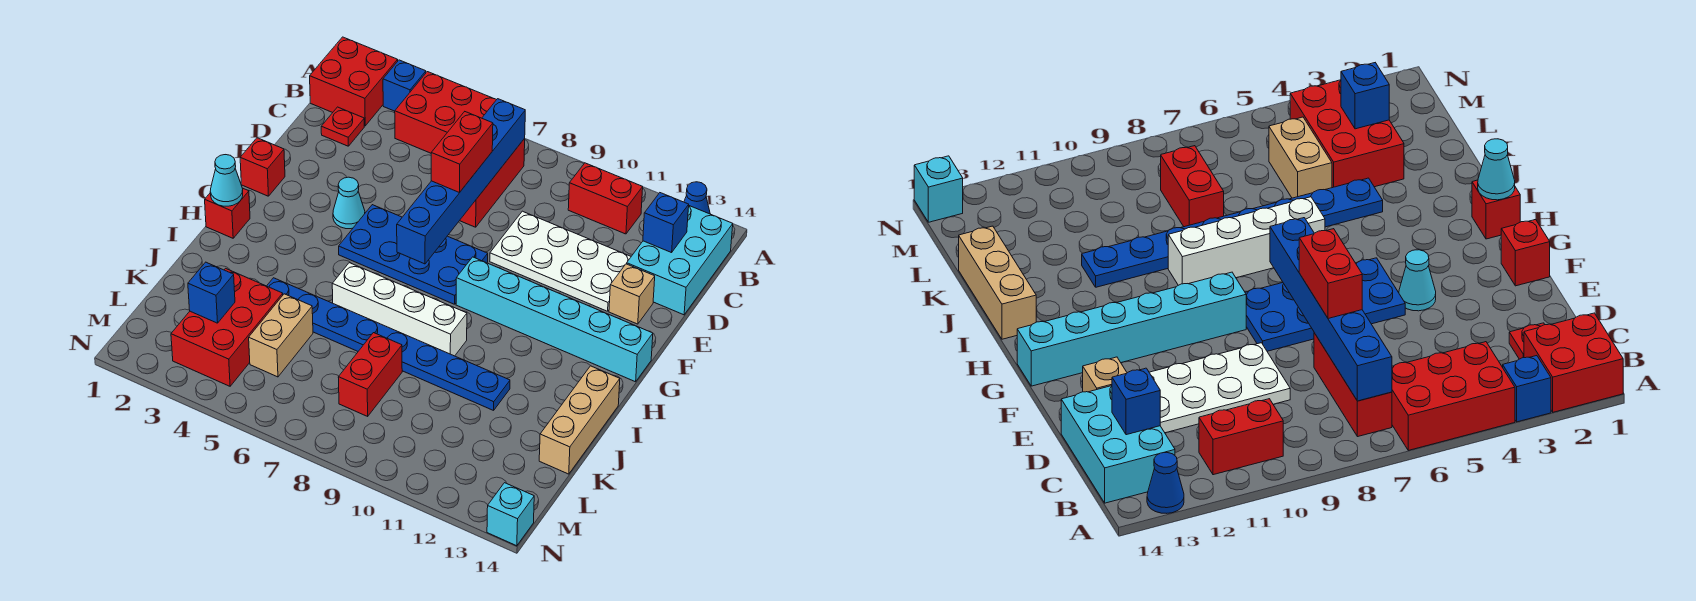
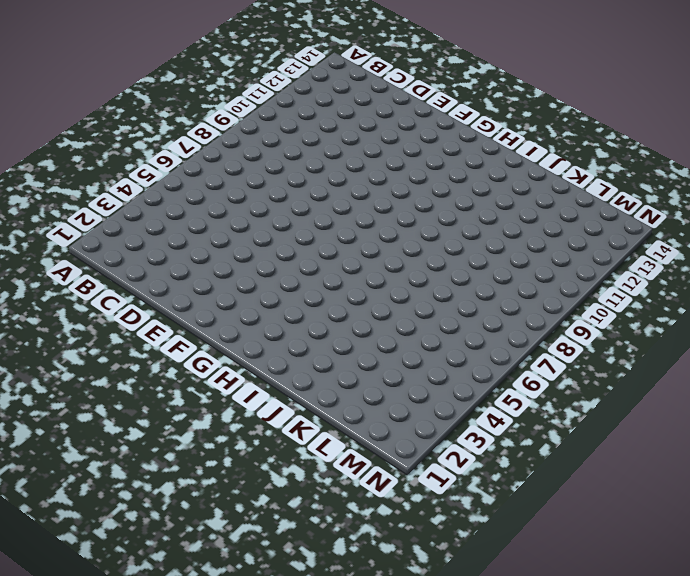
none -> red brick A1:B2 level 1
none -> blue brick A3 level 1
none -> red brick A4:B6 level 1

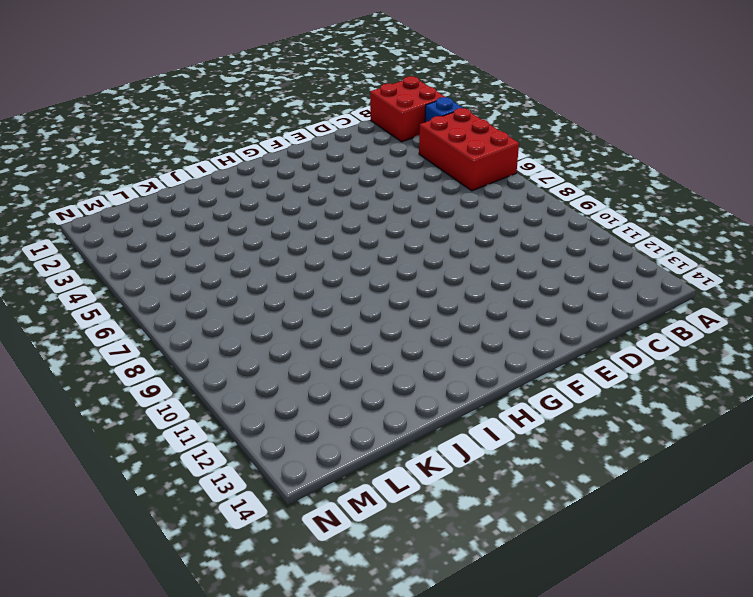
none -> blue cone A13 level 1
none -> red brick B7:D7 level 1
none -> red brick B10:B11 level 1

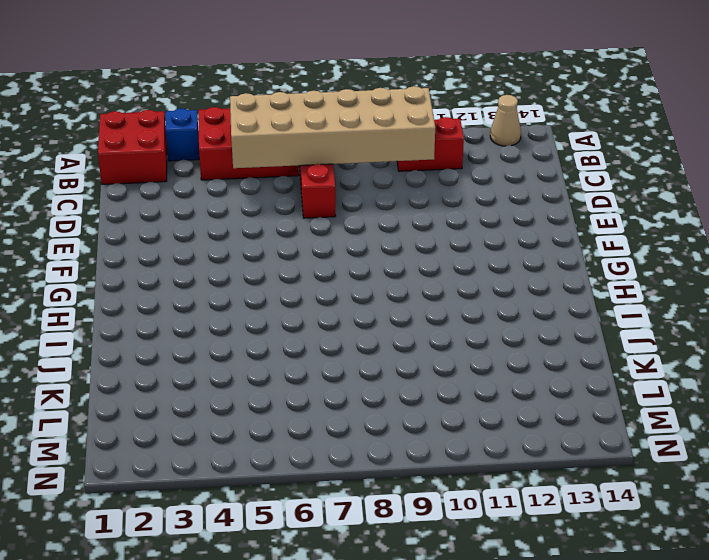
tan cone A13 level 1 -> blue cone A13 level 1
tan brick B5:C10 level 2 -> blue brick B7:G7 level 2
none -> cyan brick B13:D14 level 1
none -> red plate C2 level 1
none -> white plate D9:E12 level 1

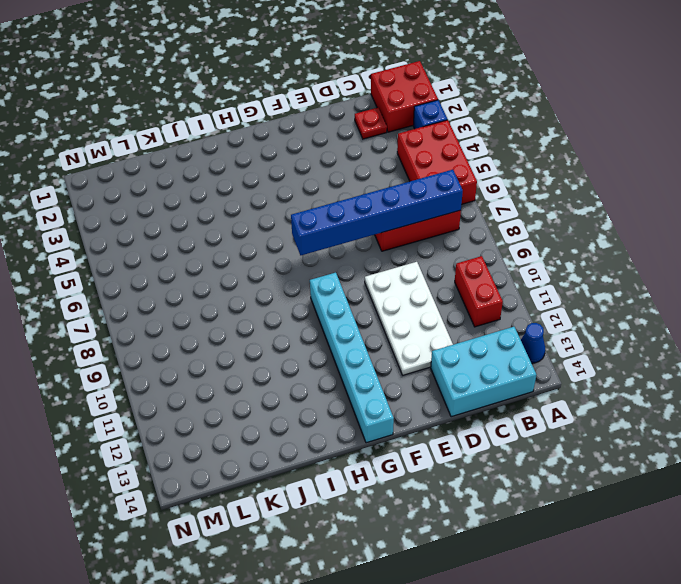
none -> tan brick E13 level 1
none -> red brick F1 level 1
none -> cyan cone F4 level 1

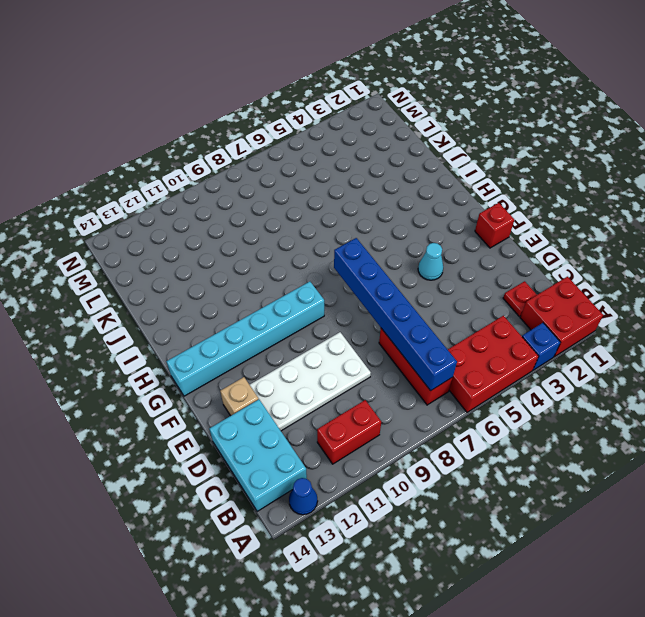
none -> blue plate F5:G8 level 1
none -> red brick H1 level 1
none -> white brick I6:I9 level 1

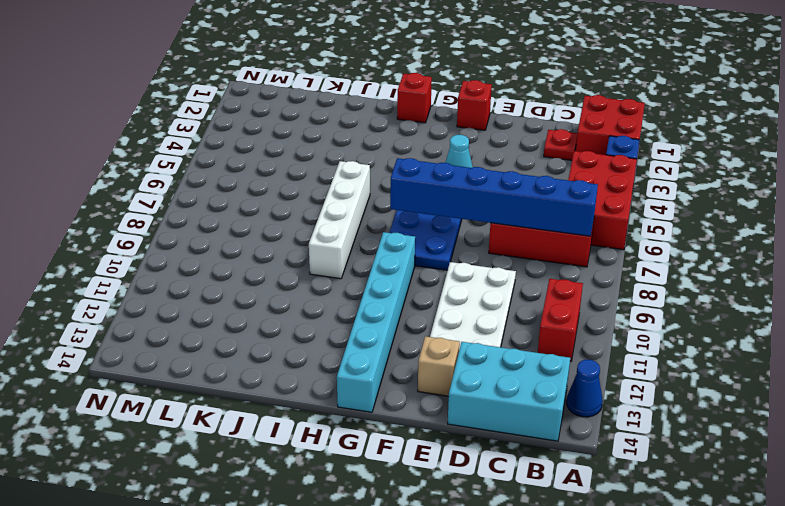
none -> tan brick I14:K14 level 1
none -> blue plate J4:J11 level 1
none -> red brick K3:M4 level 1

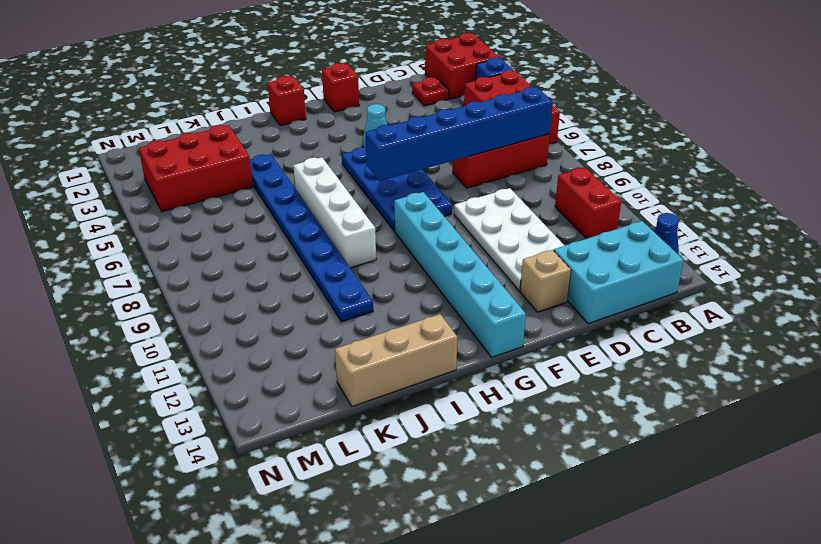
none -> tan brick K5:L5 level 1
none -> red brick K8:L8 level 1
none -> cyan brick N14 level 1

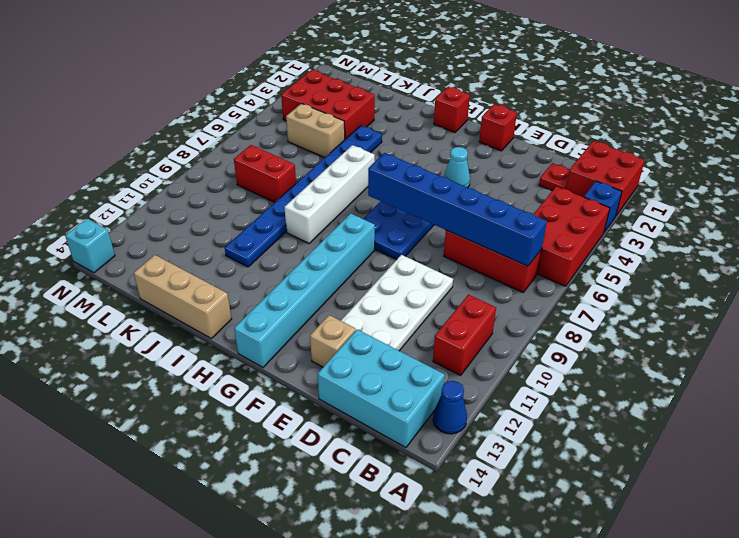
none -> blue brick C13 level 2
none -> cyan cone H1 level 2
none -> blue brick L3 level 2

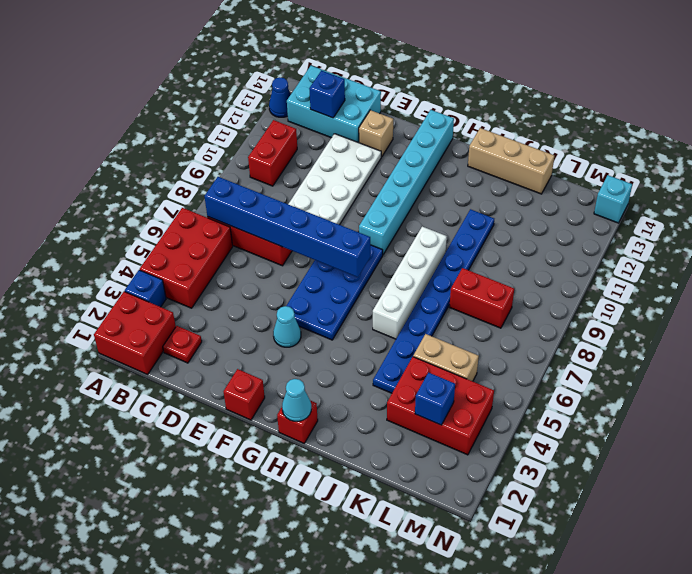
none -> red brick D7:E7 level 3

